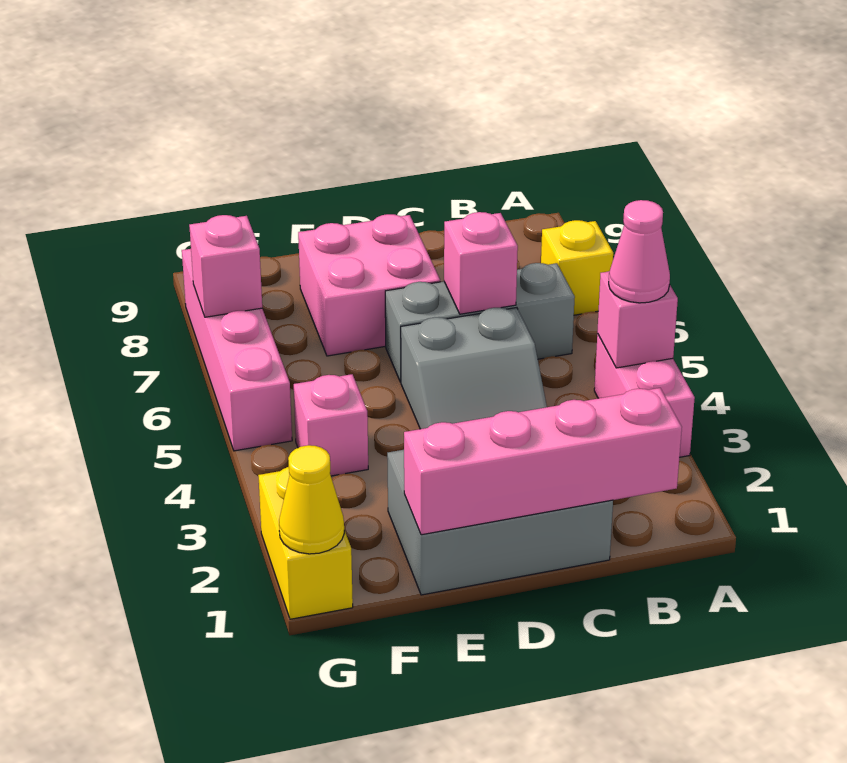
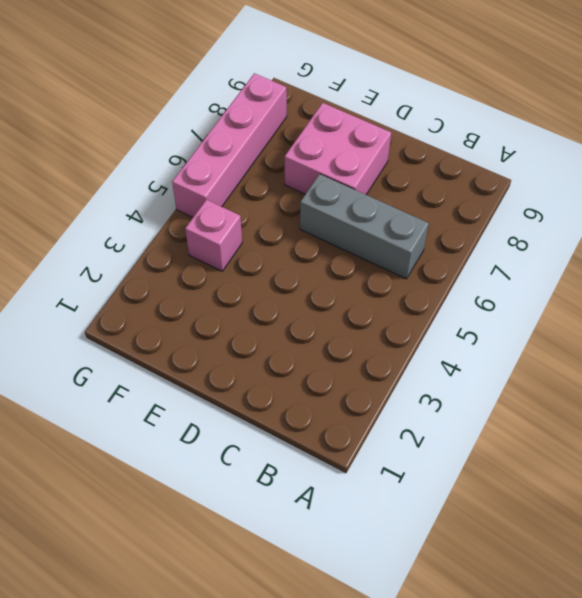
none -> pink brick A3:A4 level 1
none -> yellow brick A7 level 1
none -> grey brick C1:E2 level 1

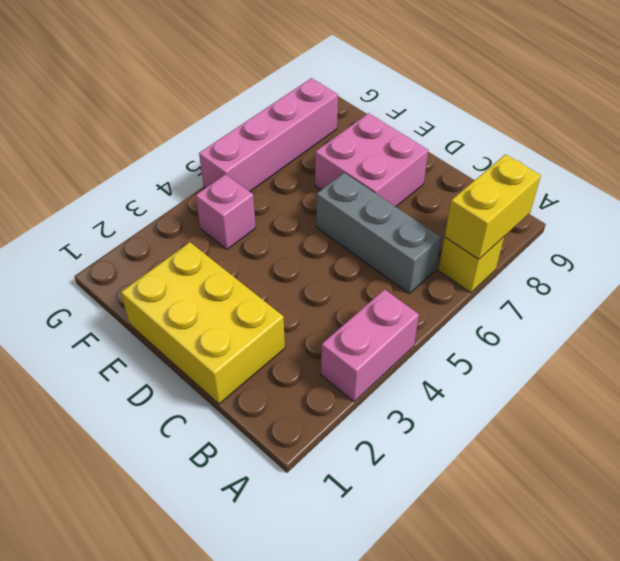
yellow brick A7:A8 level 2 -> yellow brick G1:G2 level 1
yellow brick C1:E2 level 1 -> grey brick C1:E2 level 1
none -> grey slope C4:D5 level 1 top 5
none -> pink brick A4 level 2
none -> pink brick B1:E1 level 2

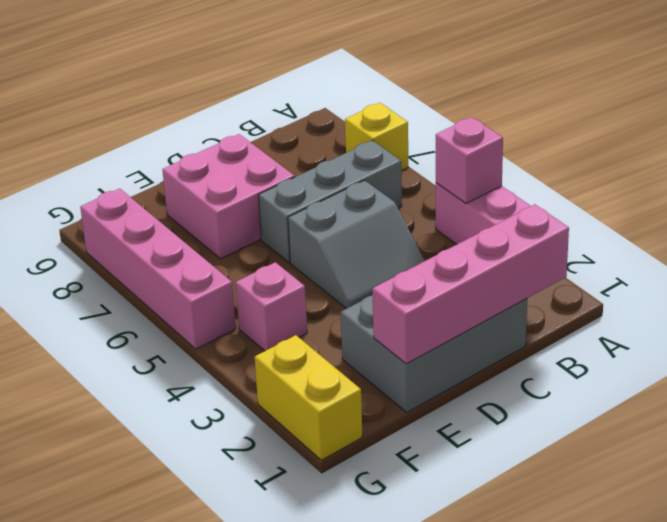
none -> pink brick C6 level 2
none -> yellow cone G1 level 2
none -> pink brick G7 level 2

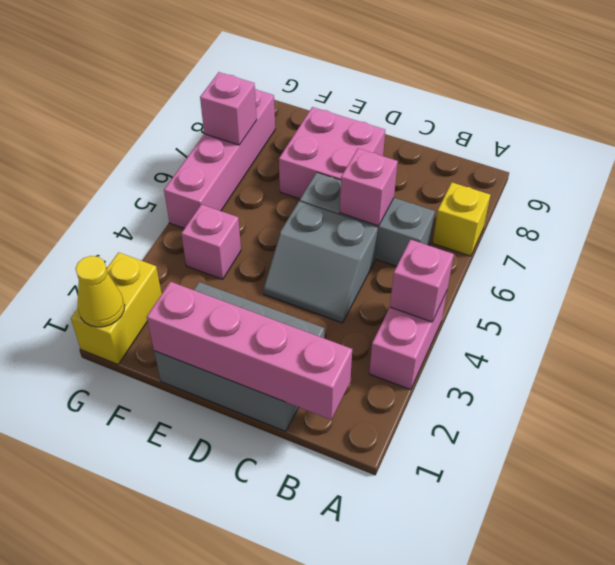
none -> pink cone A4 level 3

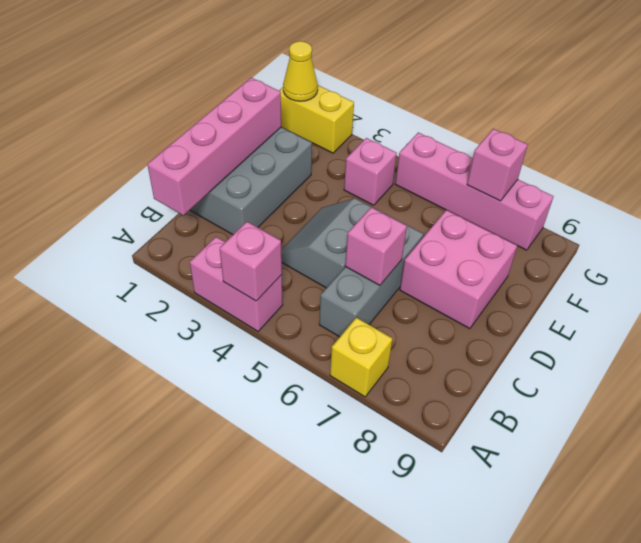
none -> pink cone A4 level 3

